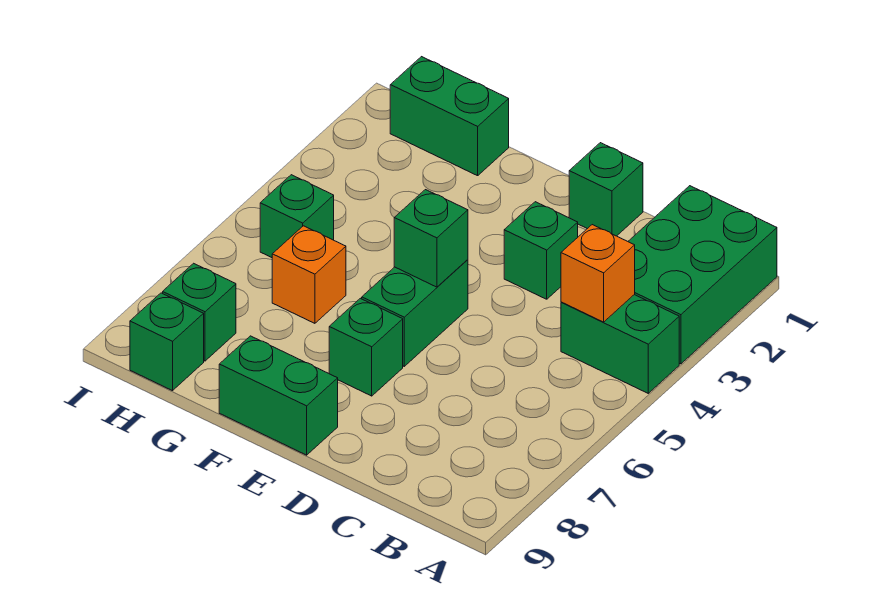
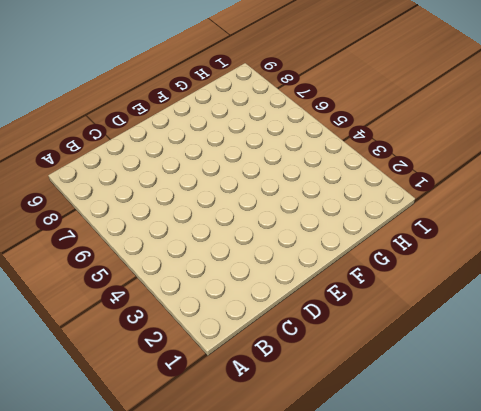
none -> green brick A1:B3 level 1
none -> green brick A4:B4 level 1
none -> green brick D1 level 1

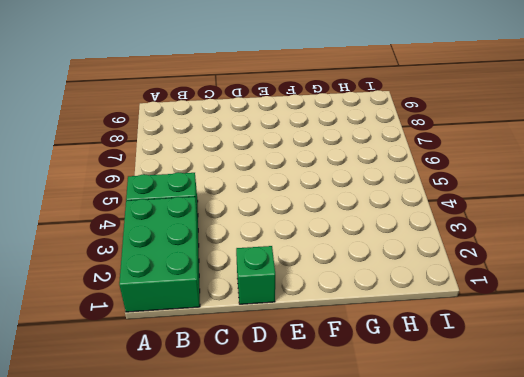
none -> green brick D3 level 1
none -> green brick E5:E6 level 1
none -> green brick E7 level 1

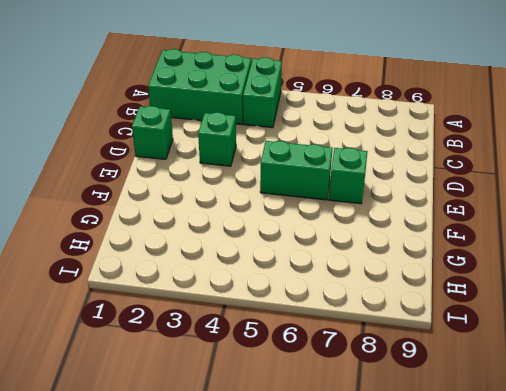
none -> green brick E9:F9 level 1
none -> green brick G1:H1 level 1
none -> orange brick G6 level 1

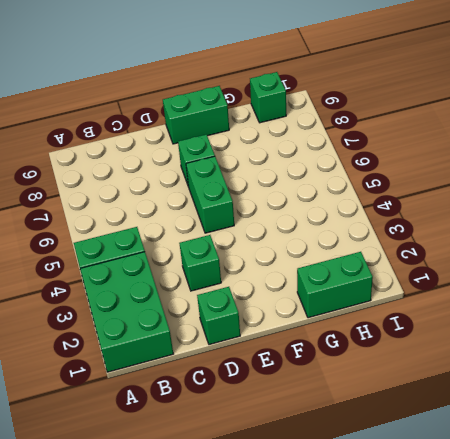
none -> orange brick G6 level 1
none -> green brick H5 level 1
none -> green brick H8 level 1

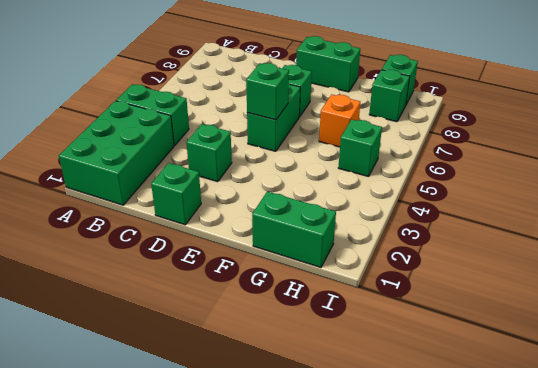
none -> orange brick B4 level 2

